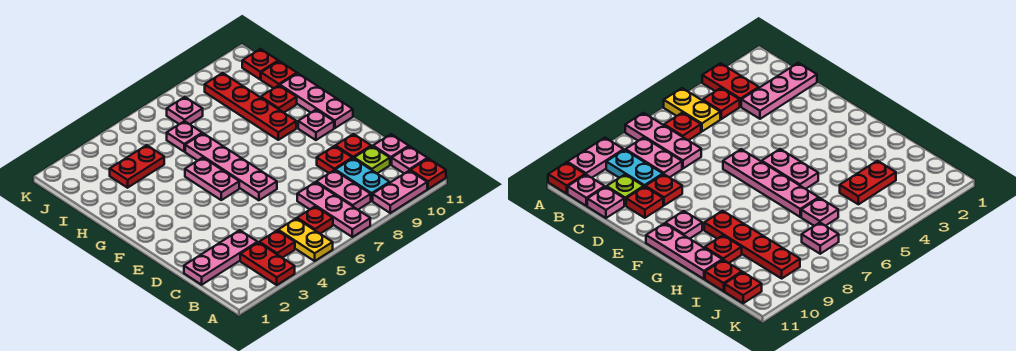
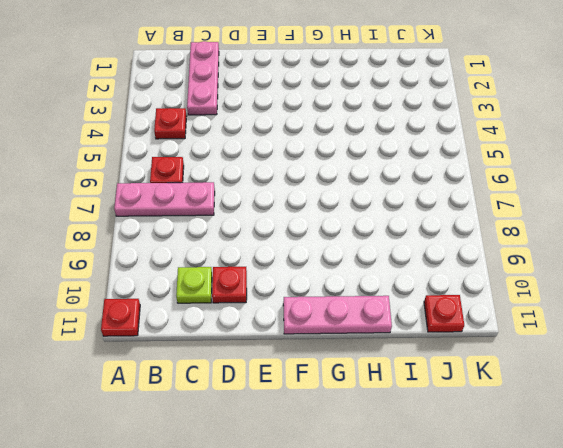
none -> red plate A3:B3 level 1
none -> yellow plate A5:B5 level 1
none -> pink plate A9:A10 level 1

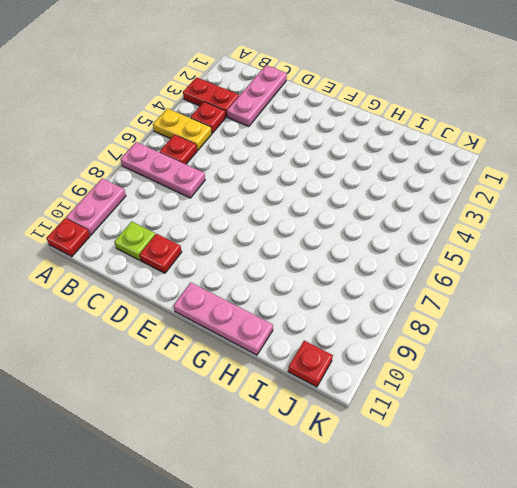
none -> pink plate B8:C8 level 1
none -> cyan plate B9:C9 level 1
none -> pink plate B11 level 1

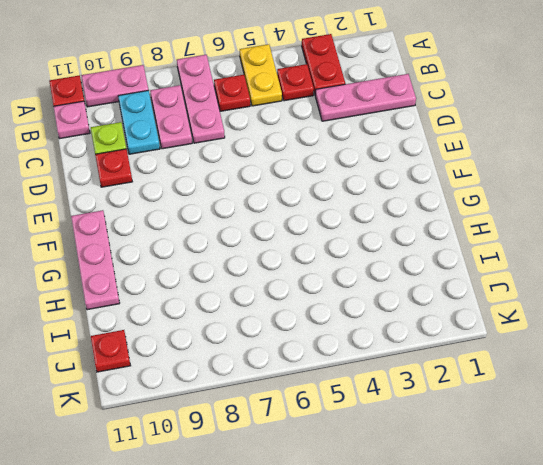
none -> pink plate C11 level 1
none -> red plate D9 level 1
none -> pink plate E6:H6 level 1

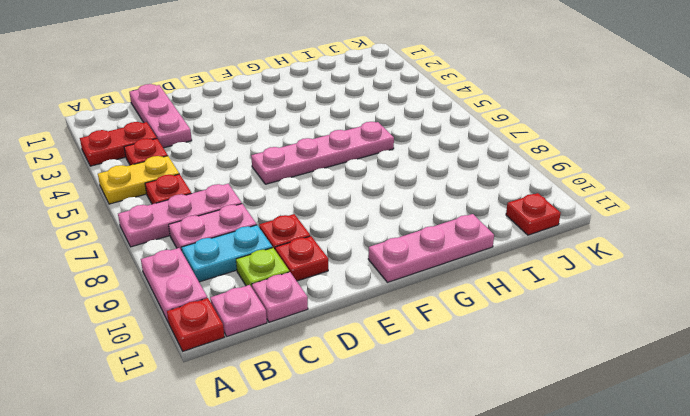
none -> pink plate F5:G5 level 1
none -> pink plate F10 level 1
none -> red plate G9:J9 level 1

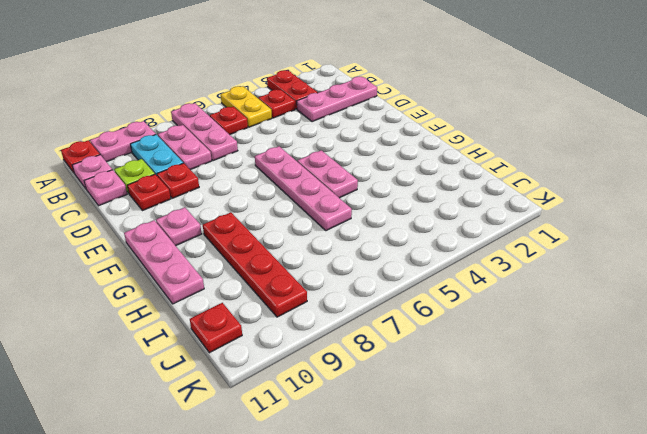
none -> red plate H10 level 1
none -> red plate I3:I4 level 1
none -> pink plate I6 level 1

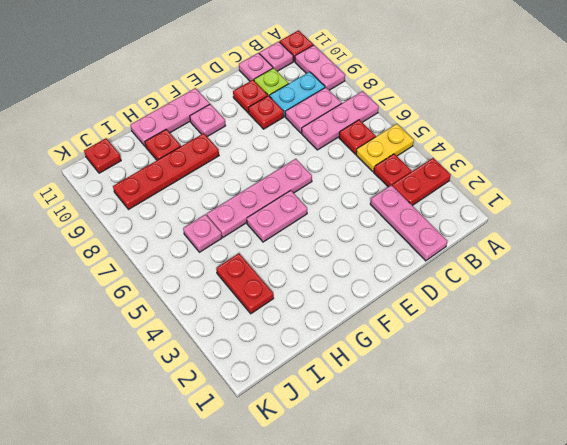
none -> red plate I11 level 1
none -> pink plate J7 level 1

